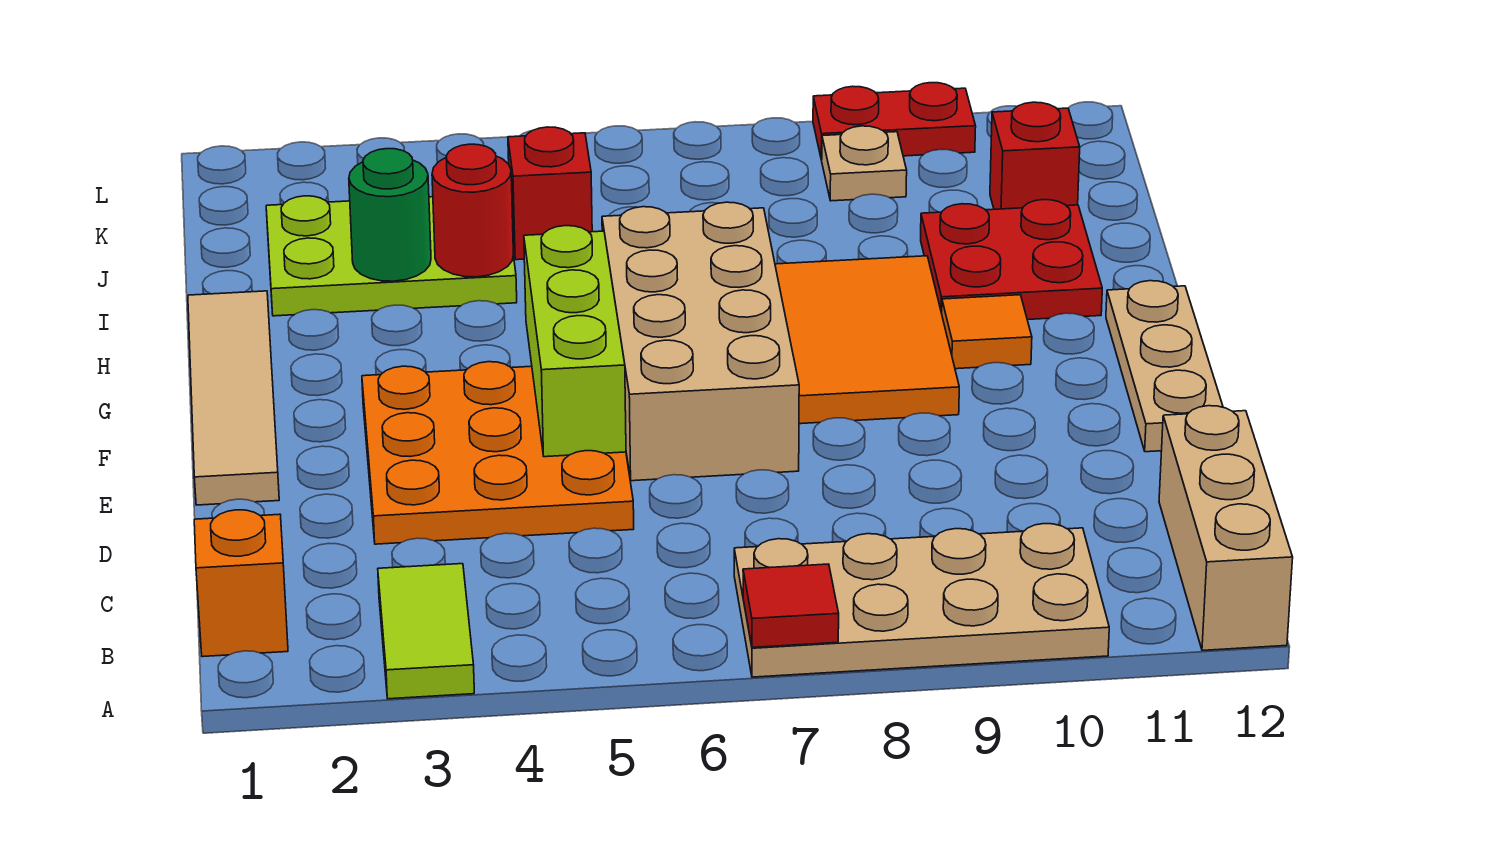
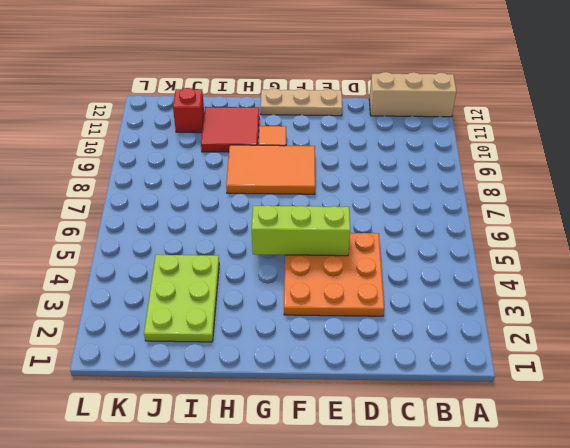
red tile H10:I11 level 1 -> red plate H10:I11 level 1
none -> lime tile A3:B3 level 1
none -> tan plate A7:B10 level 1
none -> orange brick B1 level 1

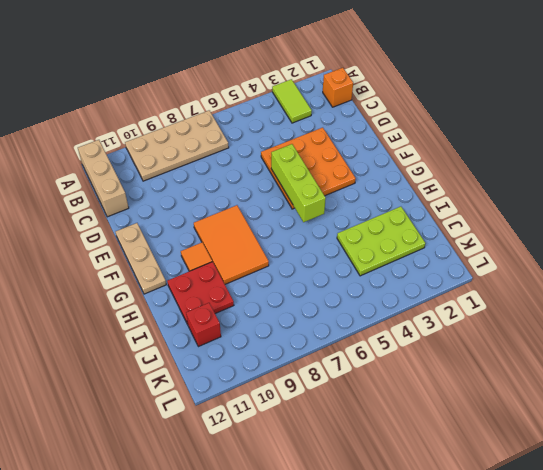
none -> tan tile E1:H1 level 1
none -> tan brick E6:H7 level 1
none -> red brick J5 level 1

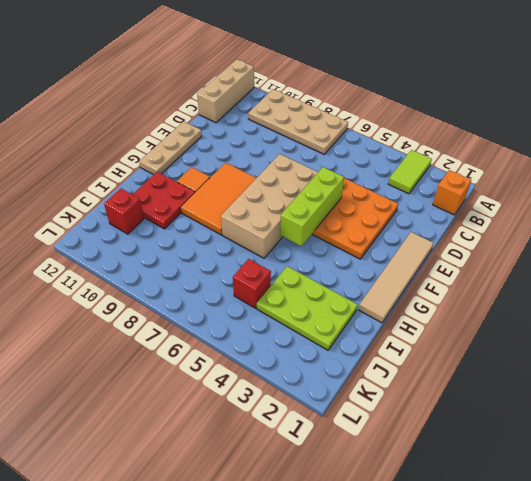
none -> tan plate K9 level 1
none -> red plate L9:L10 level 1
none -> red tile A7 level 2

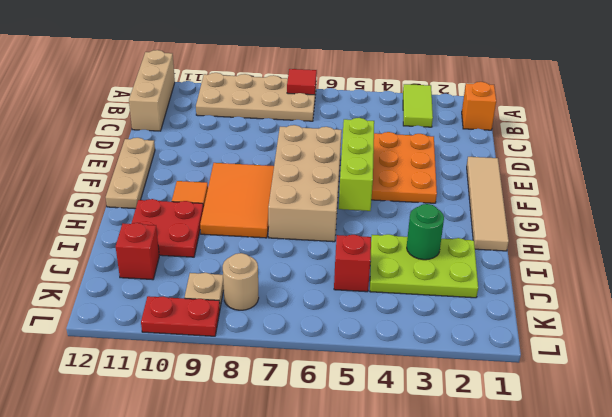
tan round brick K8 level 1 -> none
none -> red round brick I4 level 2

